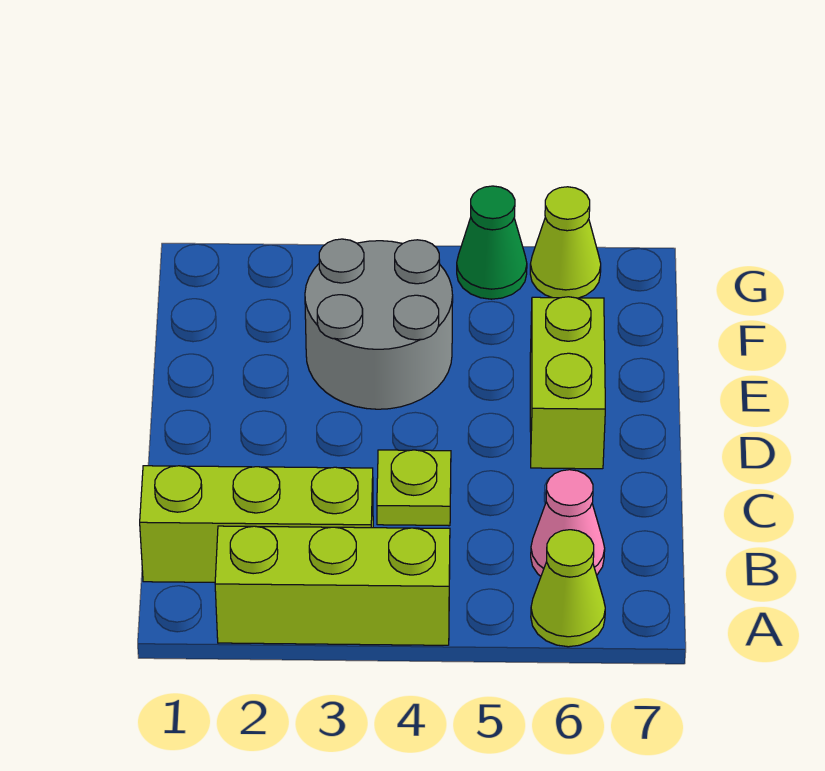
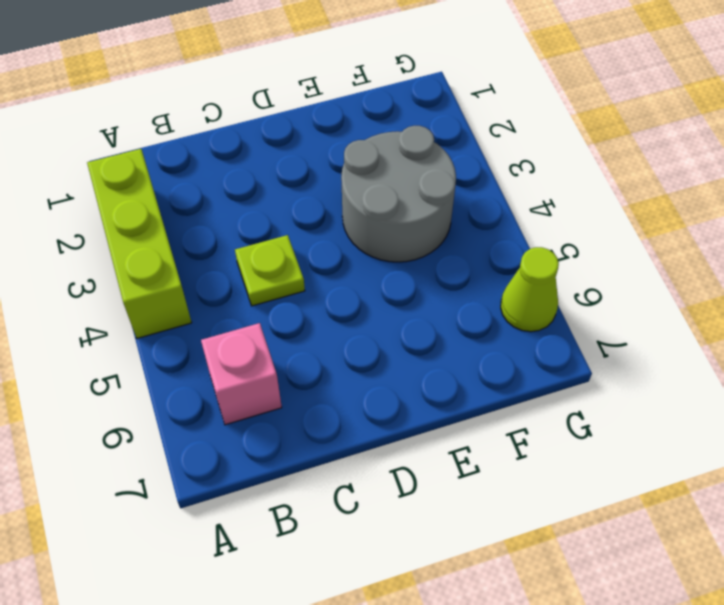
pink brick B6 level 1 -> pink cone B6 level 1
none -> lime cone A6 level 1
none -> lime brick B1:B3 level 1

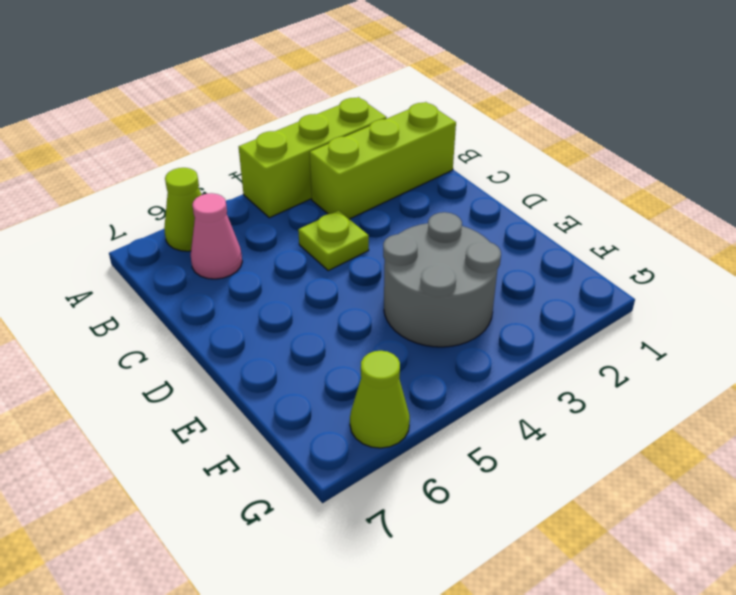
none -> lime brick D6:E6 level 1
none -> green cone G5 level 1

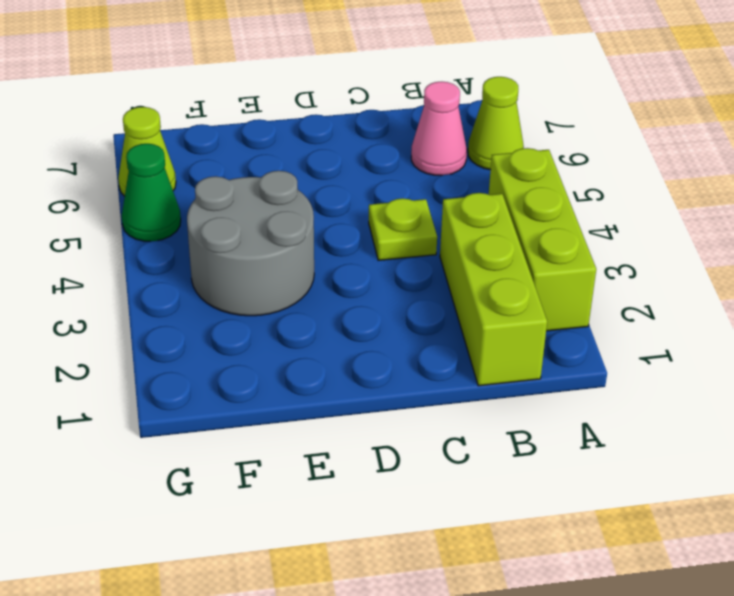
none -> lime brick D6:E6 level 1

